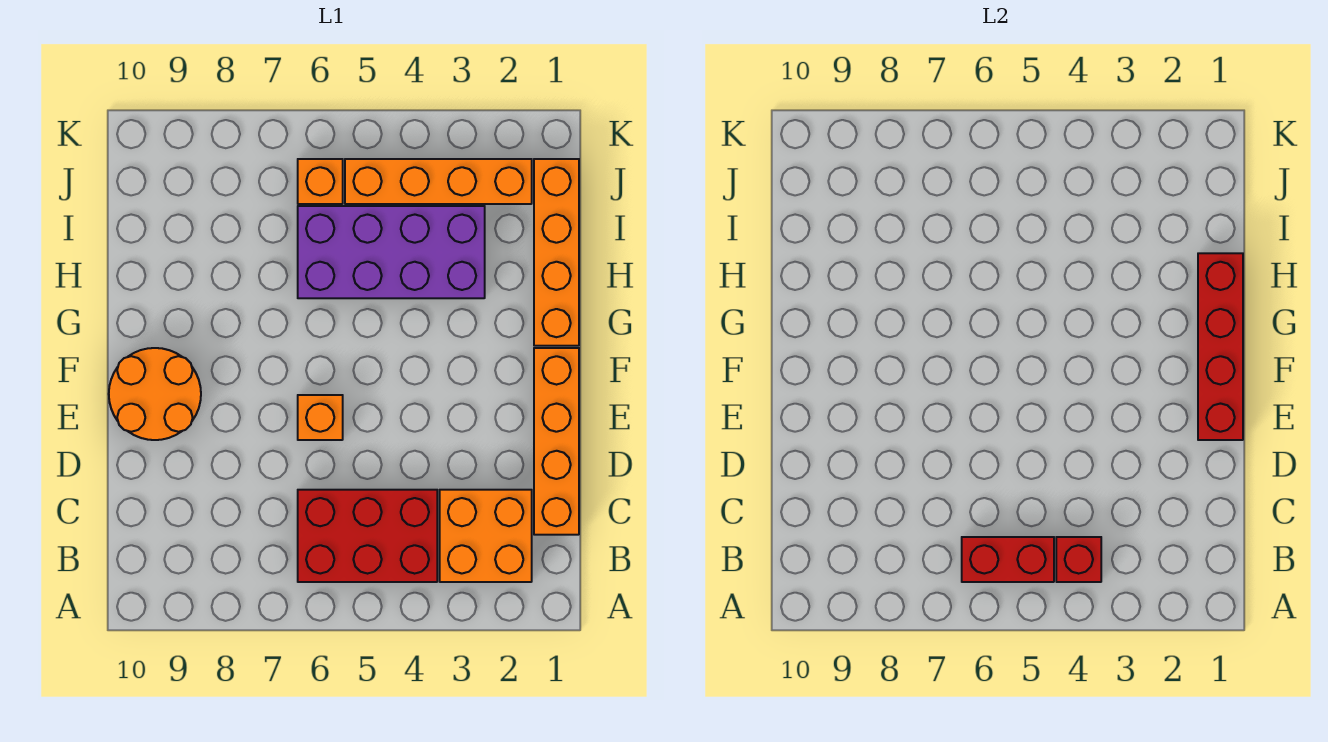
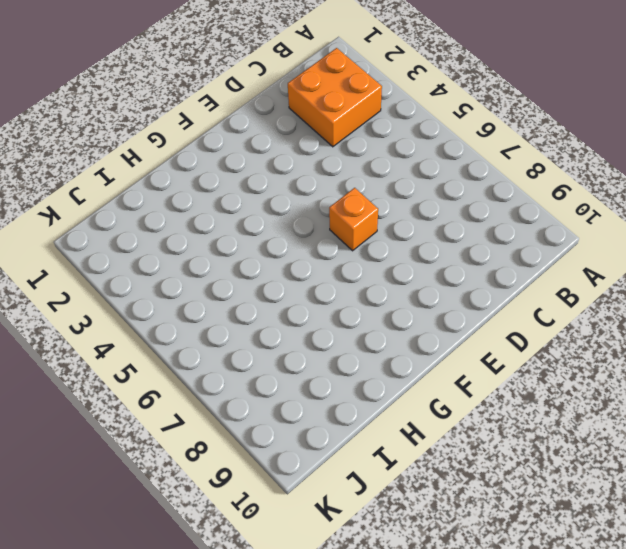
none -> red brick B4:C6 level 1
none -> orange brick C1:F1 level 1
none -> orange round brick E9:F10 level 1

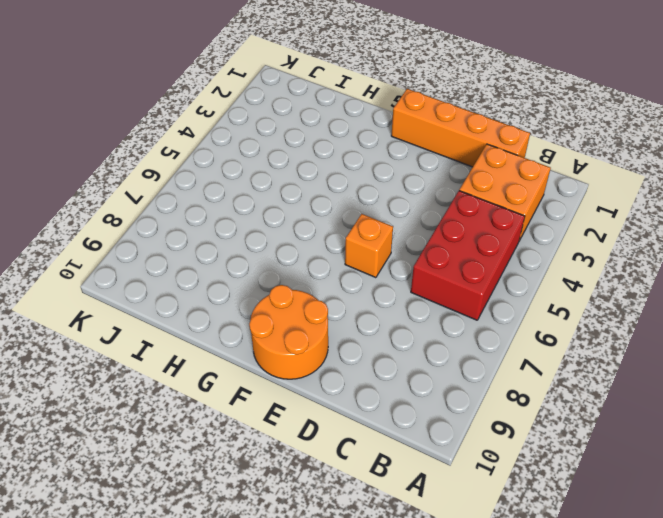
none -> orange brick G1:J1 level 1
none -> purple brick H3:I6 level 1
none -> orange brick J2:J5 level 1

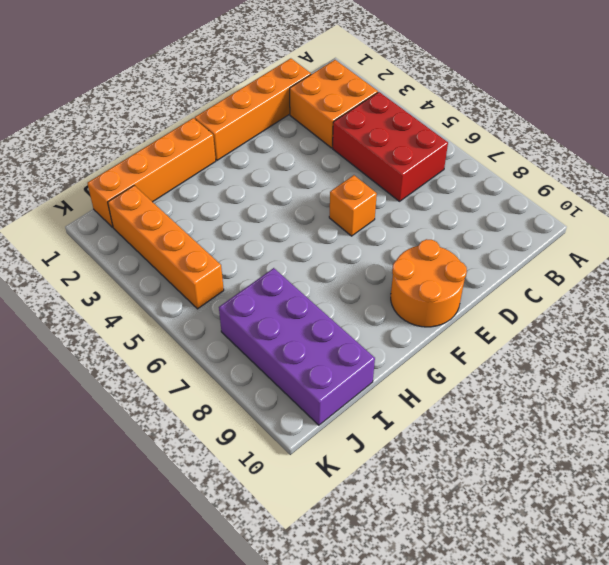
purple brick I7:J10 level 1 -> purple brick H3:I6 level 1
none -> orange brick J6 level 1
none -> red brick B4 level 2
none -> red brick B5:B6 level 2

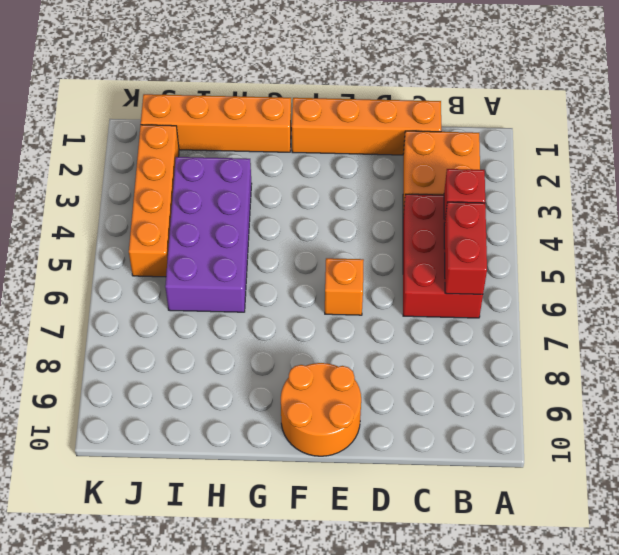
none -> orange brick J6 level 1
none -> red brick E1:H1 level 2

